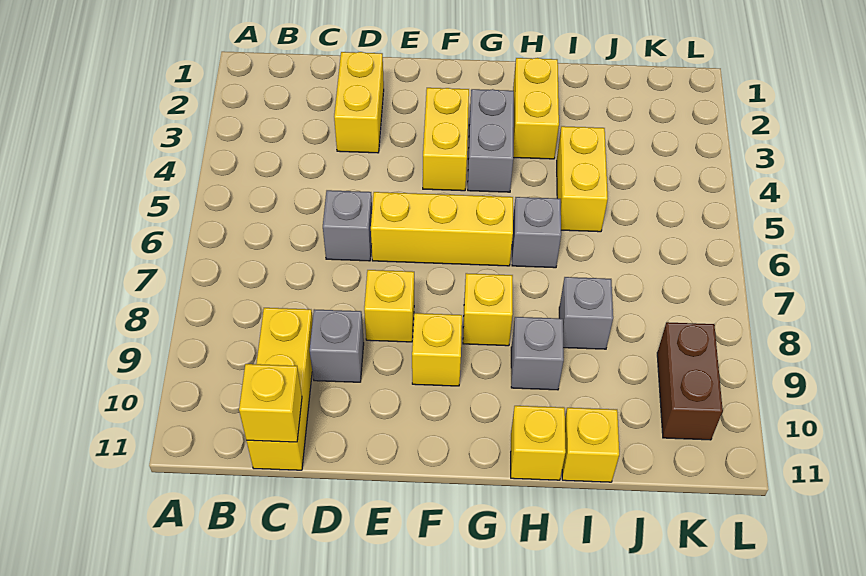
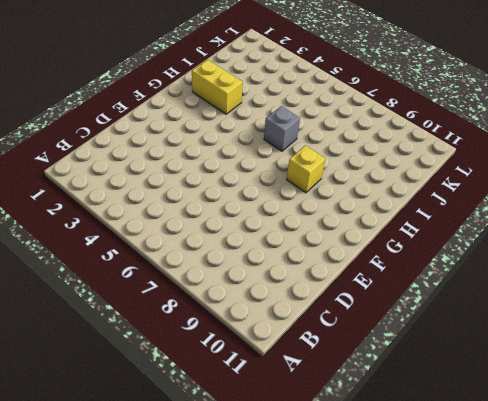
none -> yellow brick C9:C11 level 1
none -> yellow brick D2:D3 level 1
none -> grey brick D6 level 1

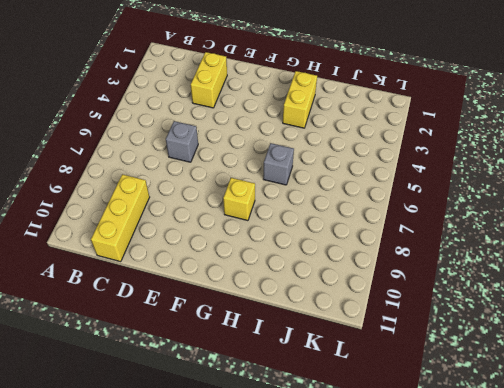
none -> grey brick D9 level 1
none -> yellow brick E6:G6 level 1
none -> yellow brick E8 level 1

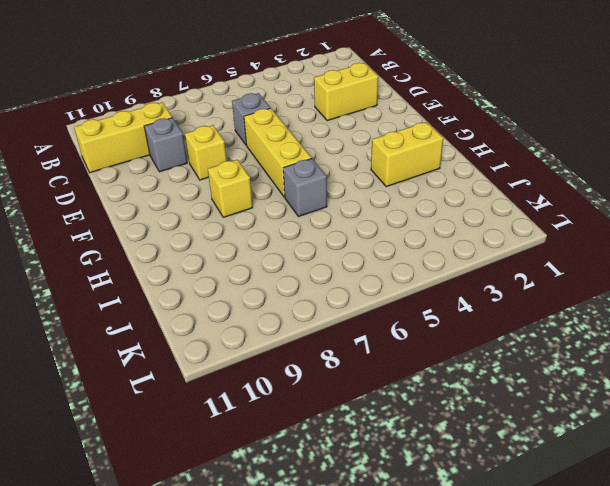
none -> yellow brick F3:F4 level 1
none -> yellow brick F9 level 1
none -> grey brick G3:G4 level 1

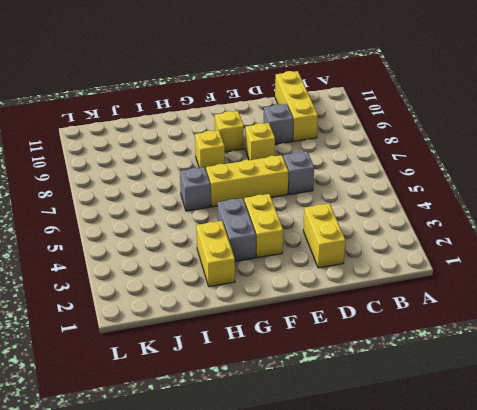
none -> grey brick H9 level 1
none -> yellow brick H11 level 1
none -> yellow brick I4:I5 level 1

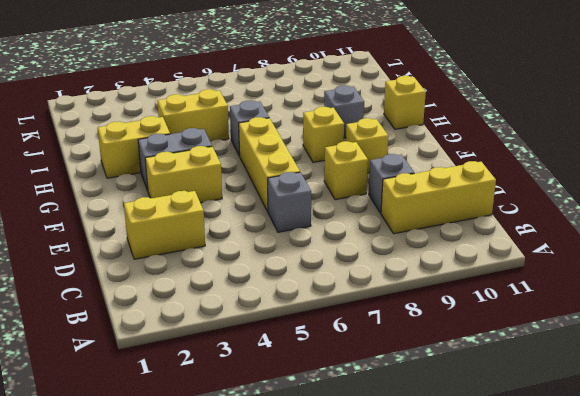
none -> grey brick I8 level 1
none -> yellow brick I11 level 1
none -> brown brick K9:K10 level 1

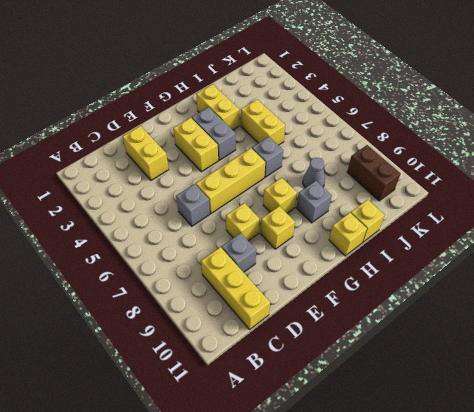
grey cone I8 level 1 -> grey brick I8 level 1
none -> yellow brick C11 level 2

